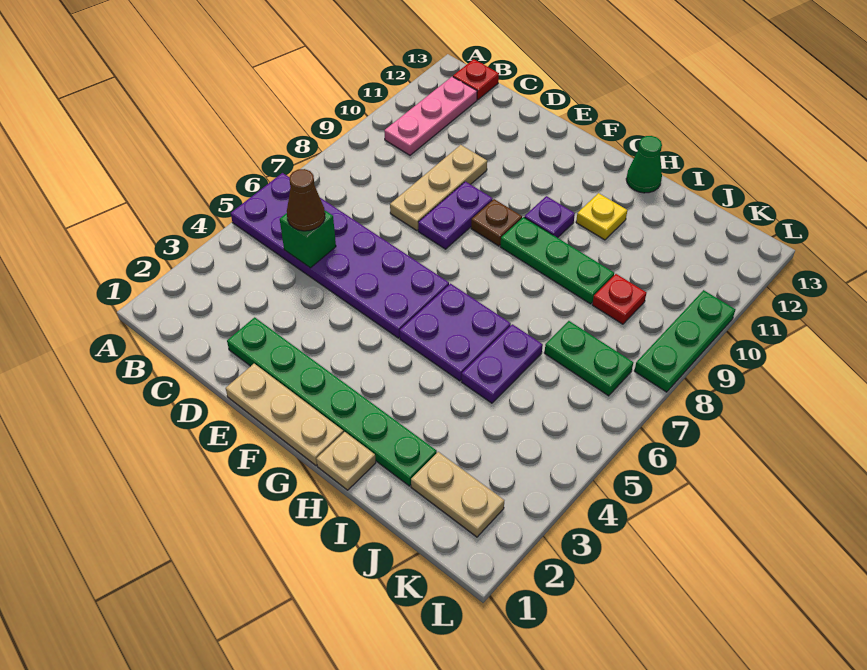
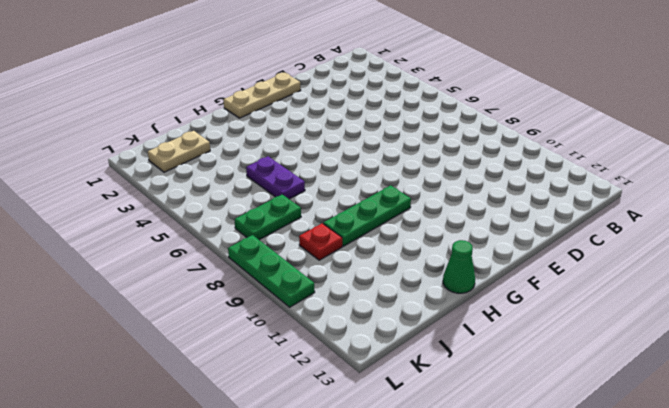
none -> purple plate A5:F6 level 1
none -> pink plate B10:B12 level 1
none -> red plate B13 level 1

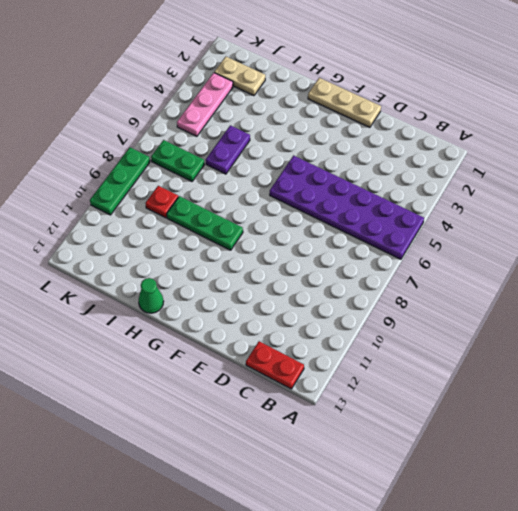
red plate B13:C13 level 1 -> red plate B13 level 1
pink plate K3:K5 level 1 -> pink plate B10:B12 level 1
none -> green plate D2:I2 level 1
none -> tan plate D8:D10 level 1
none -> purple plate E8:E9 level 1

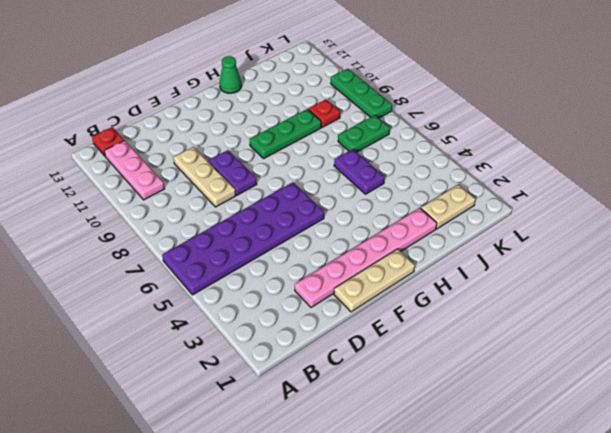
pink plate D2:I2 level 1 -> green plate D2:I2 level 1
none -> brown plate F9 level 1
none -> purple plate G5:H6 level 1
none -> purple plate G10 level 1

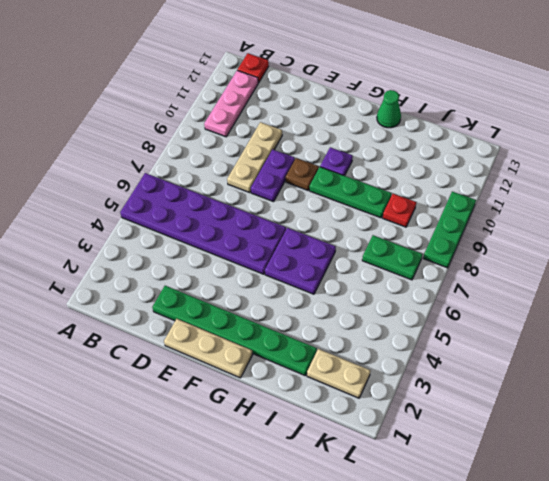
none -> tan plate H1 level 1
none -> yellow plate H11 level 1
none -> purple plate I5:I6 level 1

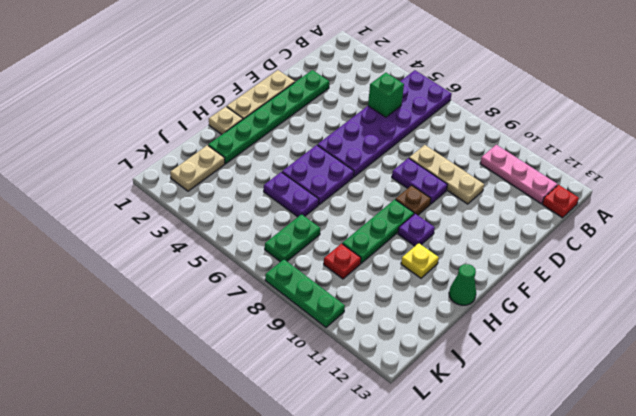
none -> brown cone C5 level 3

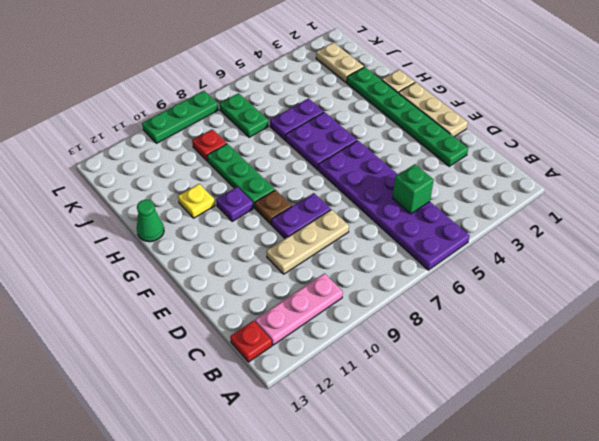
none -> brown cone C5 level 3

